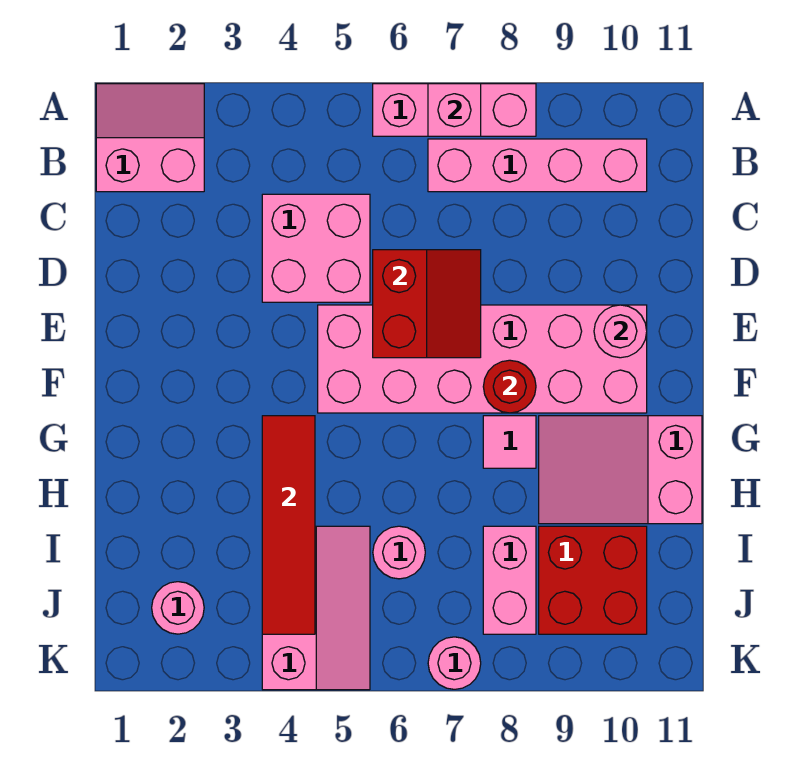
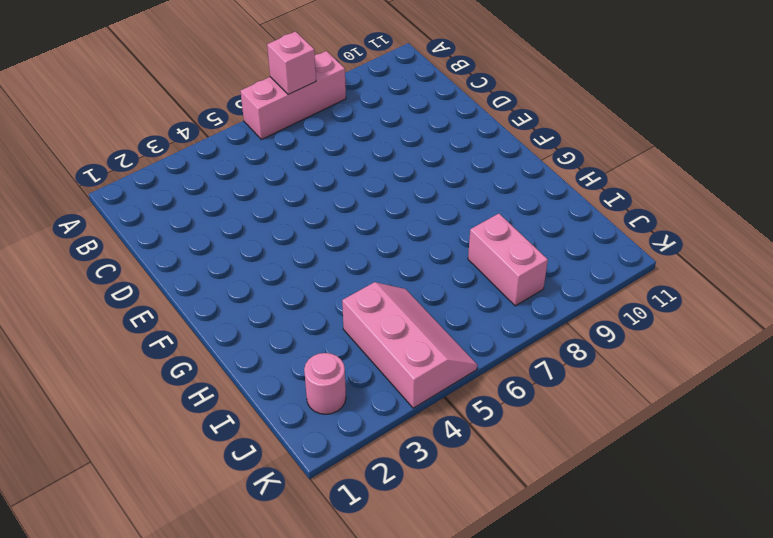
none -> pink slope A1:B2 level 1 top B
none -> pink brick B7:B10 level 1
none -> pink brick C4:D5 level 1

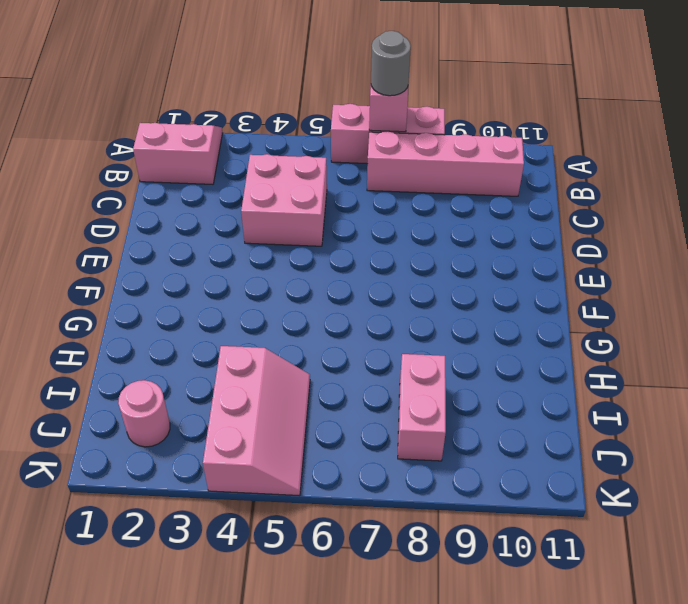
grey round brick A7 level 3 -> none
none -> pink brick E5:F10 level 1
none -> pink tile G8 level 1
none -> pink slope G9:H11 level 1 top 11

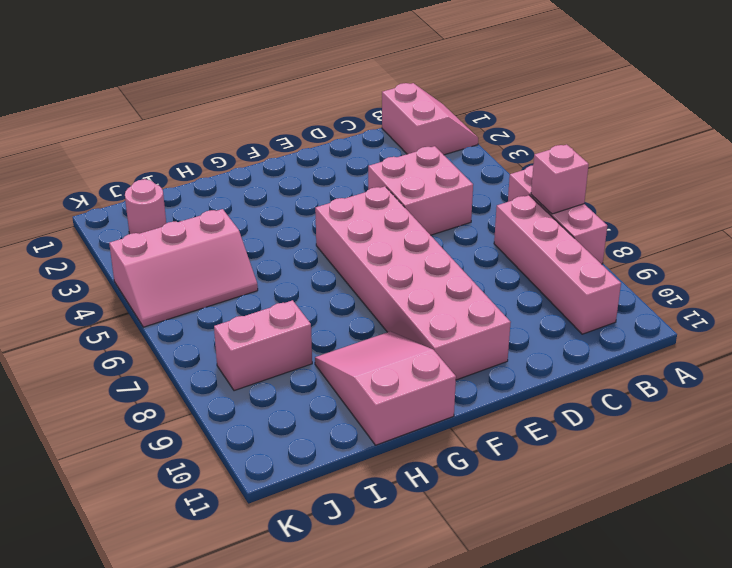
none -> pink tile G8 level 1
none -> pink round brick I6 level 1
none -> red brick I9:J10 level 1

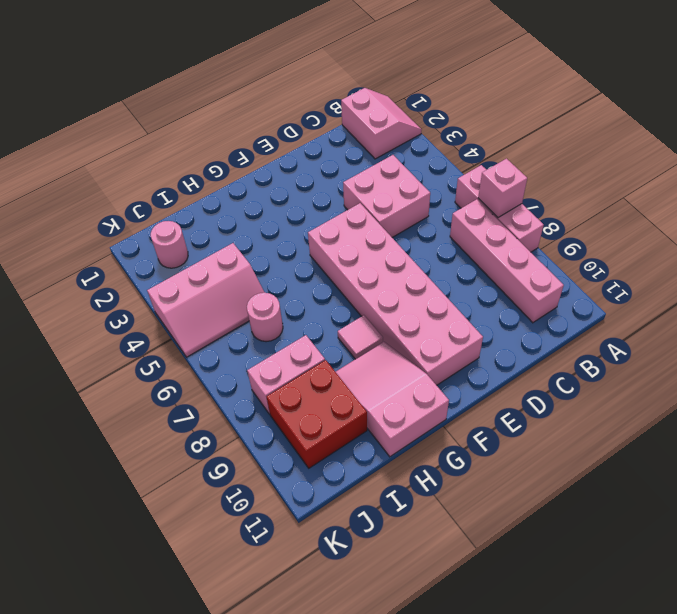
none -> pink round brick K7 level 1
none -> red slope D6:E7 level 2 top 6
none -> pink round brick E10 level 2

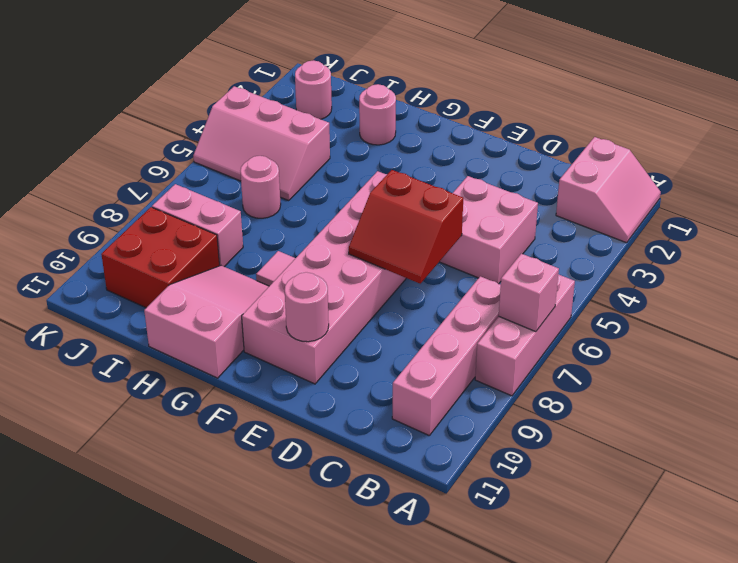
pink round brick H2 level 1 -> pink round brick K7 level 1
none -> red round brick F8 level 2
none -> red tile G4:J4 level 2

